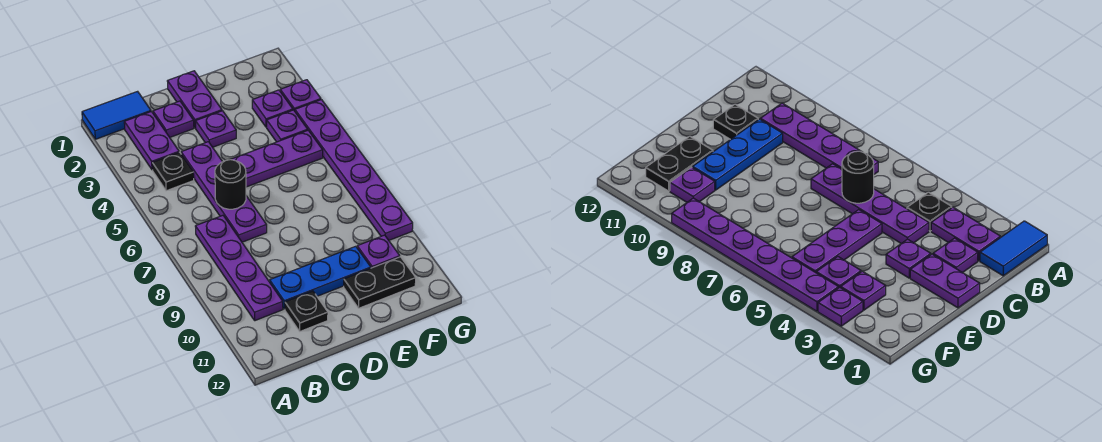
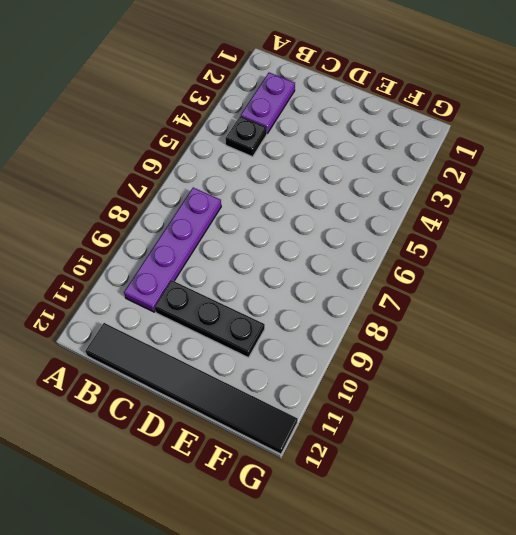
black tile B12:G12 level 1 -> none
black plate C10:E10 level 1 -> blue plate C10:E10 level 1
none -> blue tile A1:B1 level 1
none -> purple plate C2 level 1
none -> purple plate C4:C7 level 1

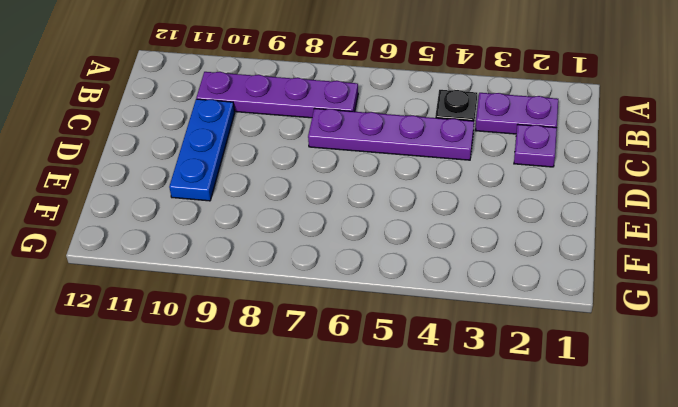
none -> blue tile A1:B1 level 1
none -> black plate C11 level 1
none -> purple plate D1:D2 level 1

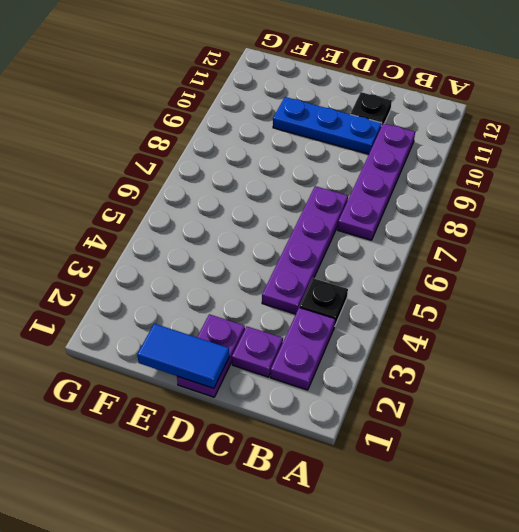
blue tile D1:E1 level 2 -> blue tile A1:B1 level 1
none -> purple plate D3 level 1
none -> purple plate D5:F5 level 1
none -> black plate E11:F11 level 1

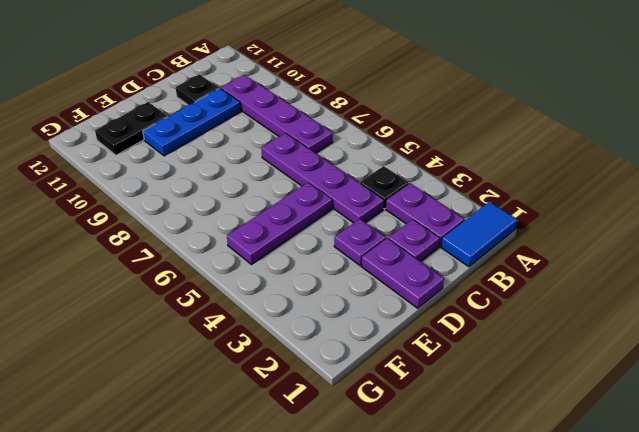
none -> purple plate F3 level 1
none -> purple plate F4 level 1
none -> purple plate F10 level 1

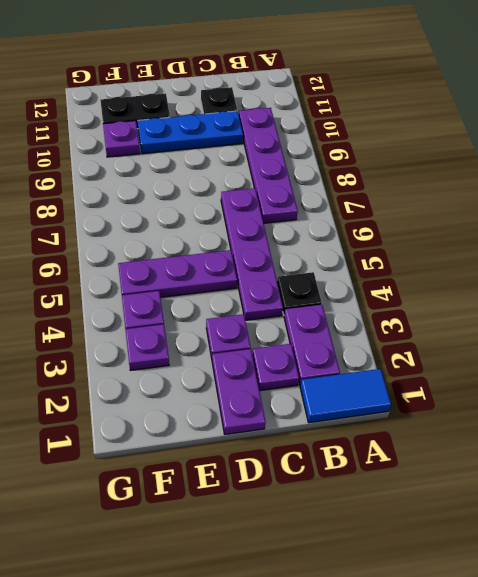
none -> purple plate G3 level 1
none -> purple plate G4:G9 level 1
none -> black round brick C6 level 2

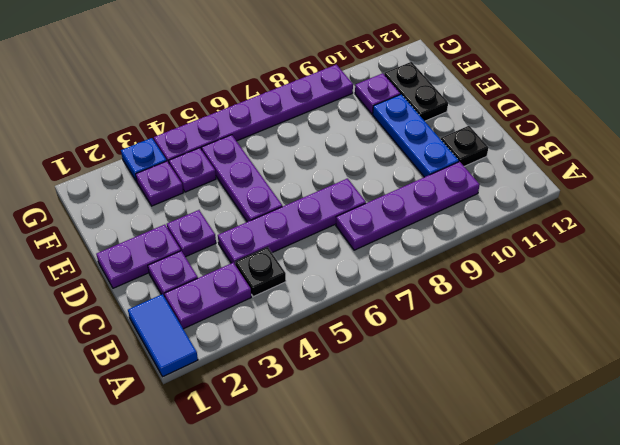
blue plate G3 level 1 -> purple plate G3 level 1
none -> black round brick C6 level 2

